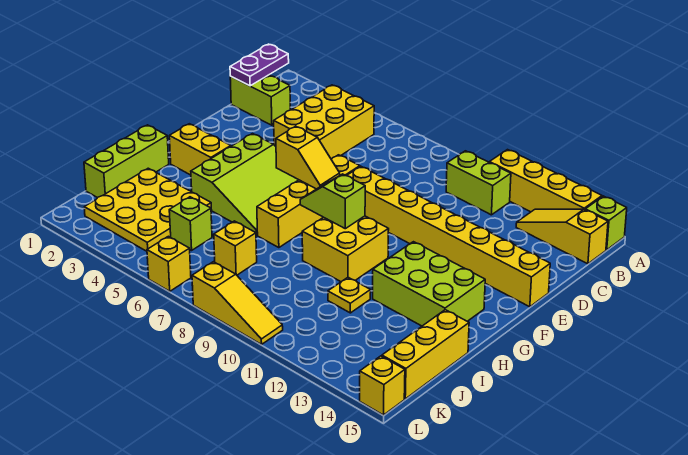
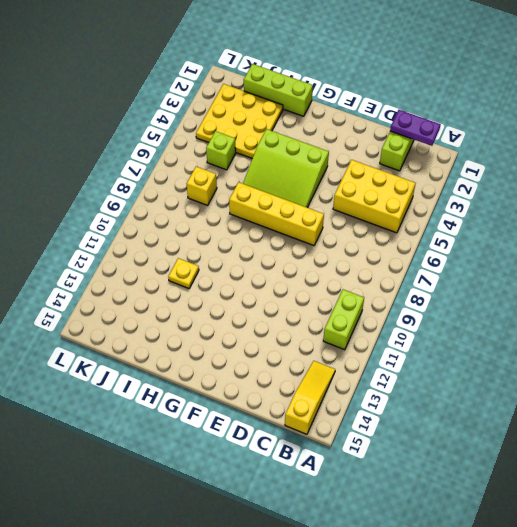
none -> yellow brick A11:A14 level 1
none -> lime brick A15 level 1
none -> yellow brick E8:E15 level 1

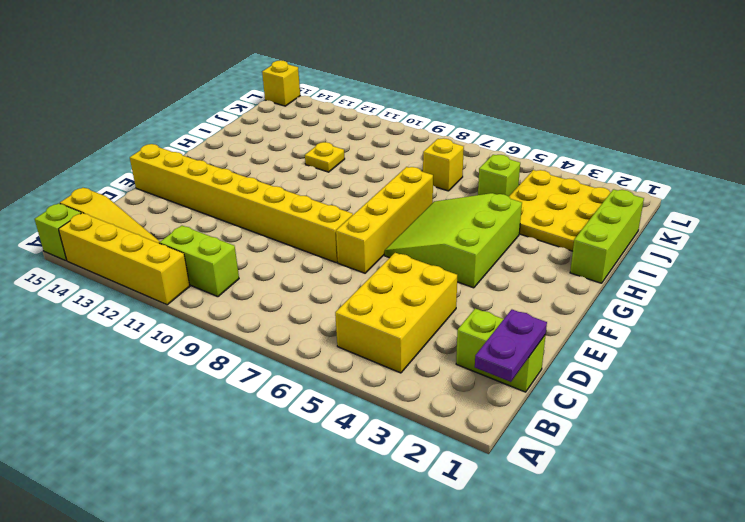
none -> yellow brick G2:G3 level 1
none -> yellow brick G9:H10 level 1
none -> lime brick G12:H14 level 1

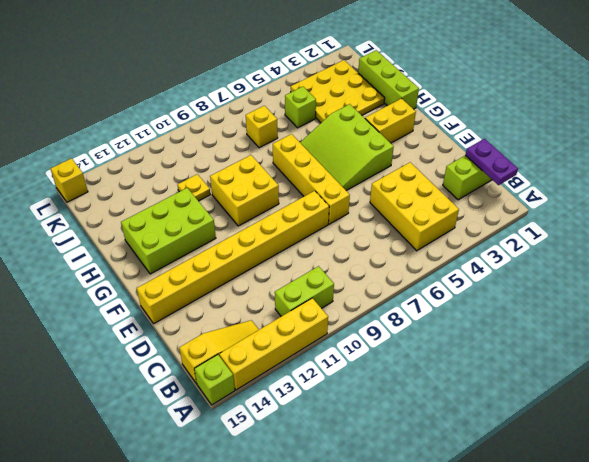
none -> yellow brick I15:K15 level 1
none -> yellow brick L6 level 1
none -> yellow slope L8:L10 level 1 top 8

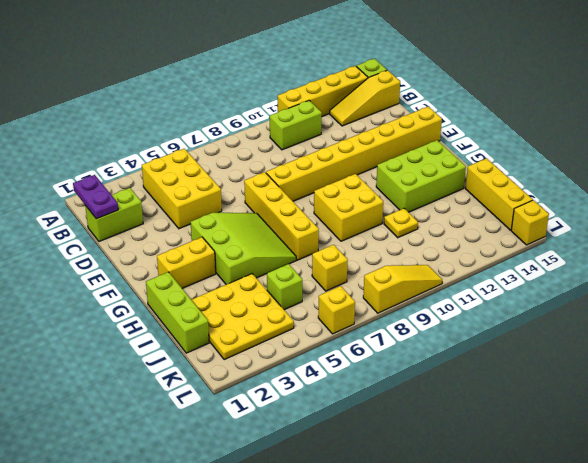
none -> yellow slope F6:F7 level 2 top 6
none -> lime slope G8:G9 level 2 top 9

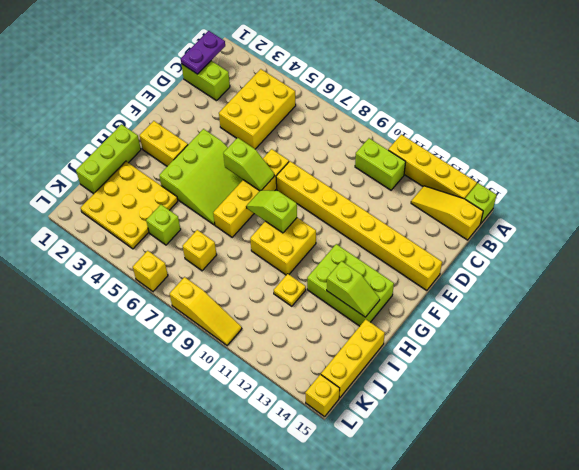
lime slope F6:F7 level 2 top 6 -> yellow slope F6:F7 level 2 top 6
lime slope H13:H14 level 2 top 13 -> none

